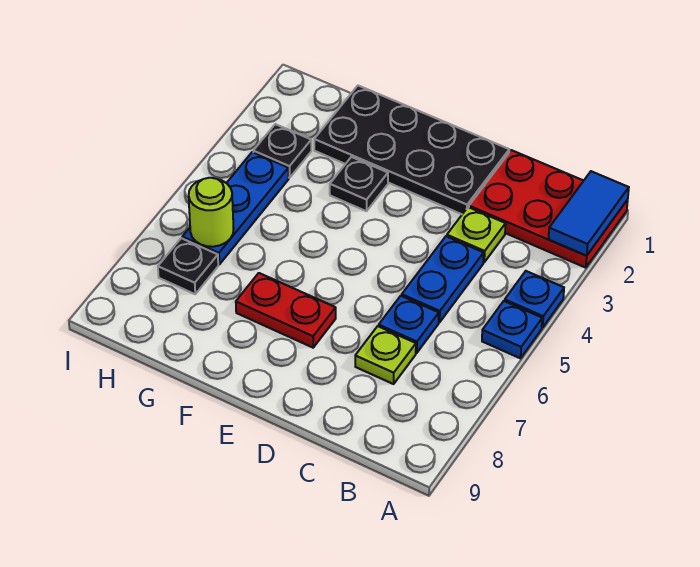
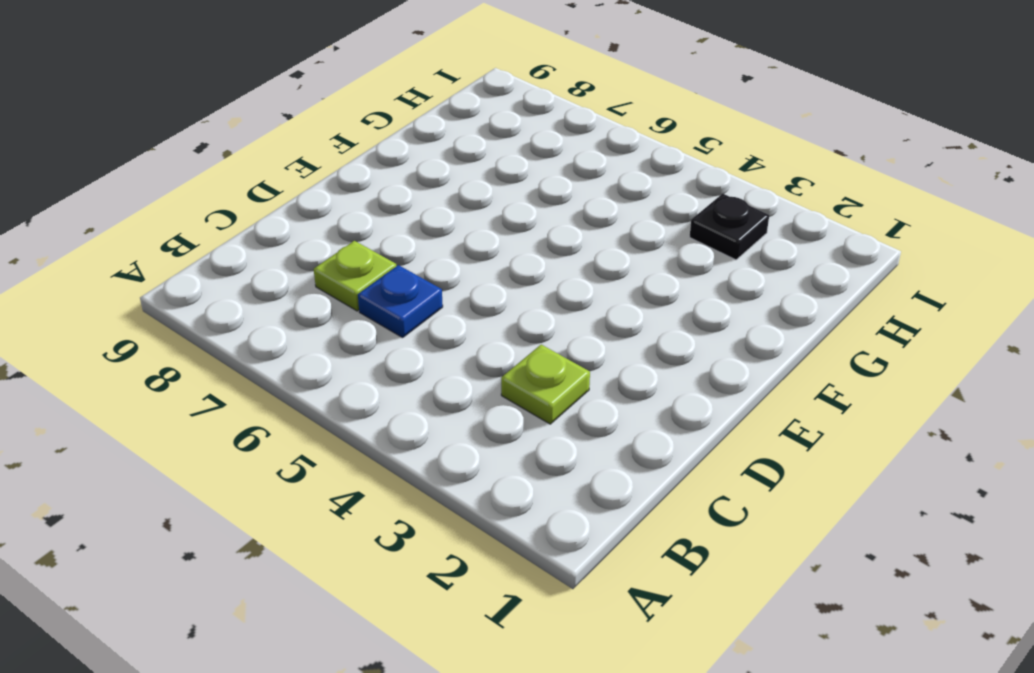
none -> red plate A1:C2 level 1
none -> blue plate A4 level 1
none -> blue plate A5 level 1

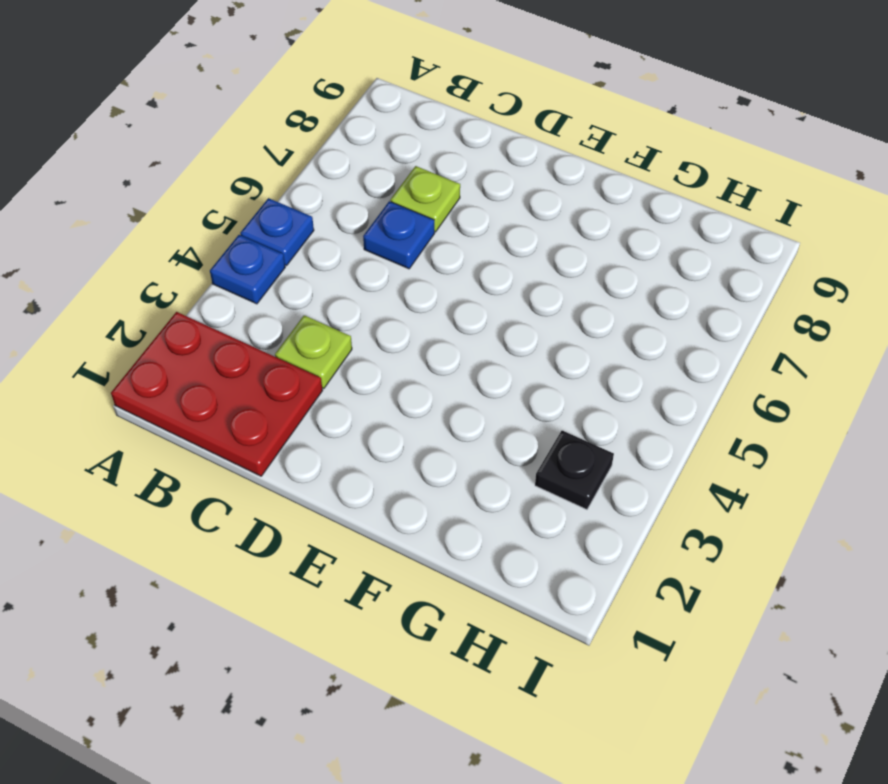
none -> blue plate C4:C5 level 1
none -> black plate D1:G2 level 1
none -> red plate E7:F7 level 1

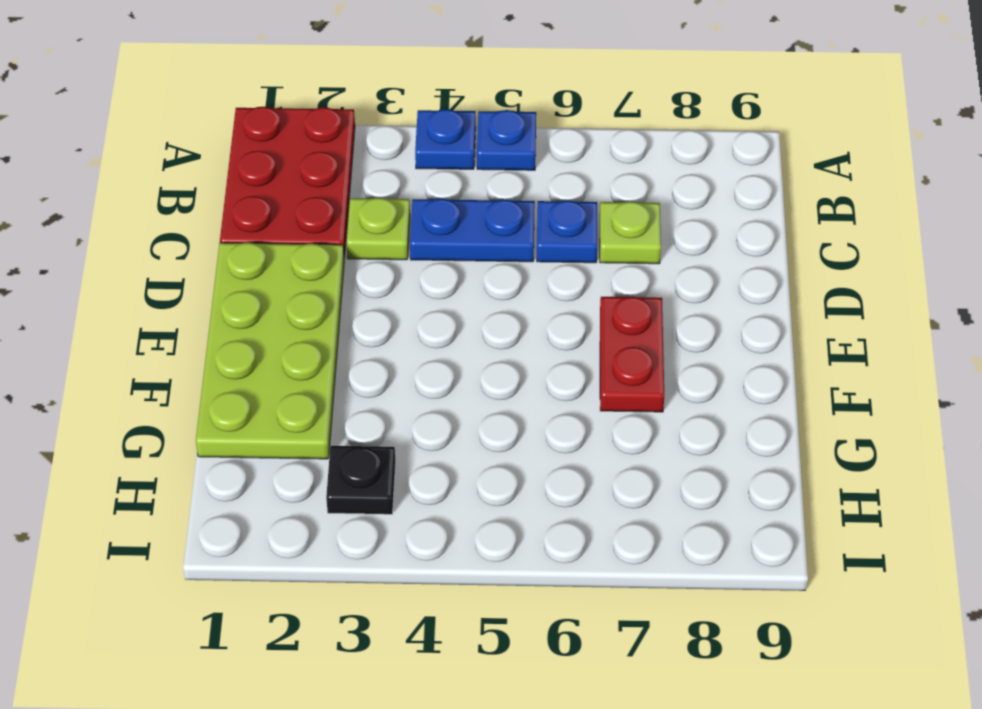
lime plate D1:G2 level 1 -> black plate D1:G2 level 1
none -> black plate F3 level 1
none -> blue plate H4:H6 level 1
none -> black plate H7 level 1

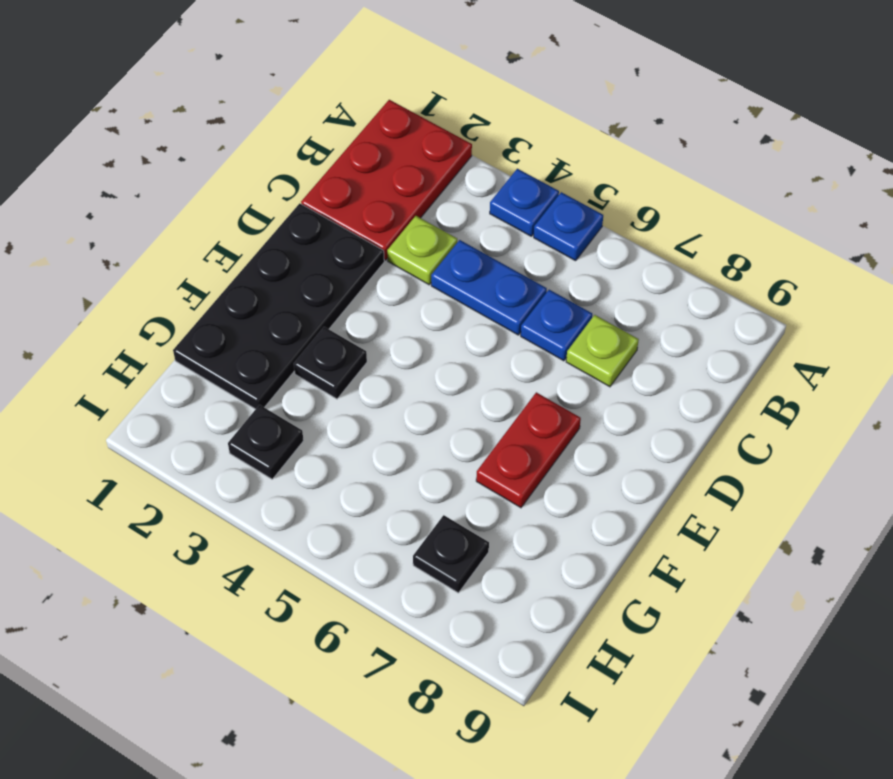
none -> blue plate H4:H6 level 1
none -> blue tile A1:A2 level 2
none -> lime round brick H6 level 2

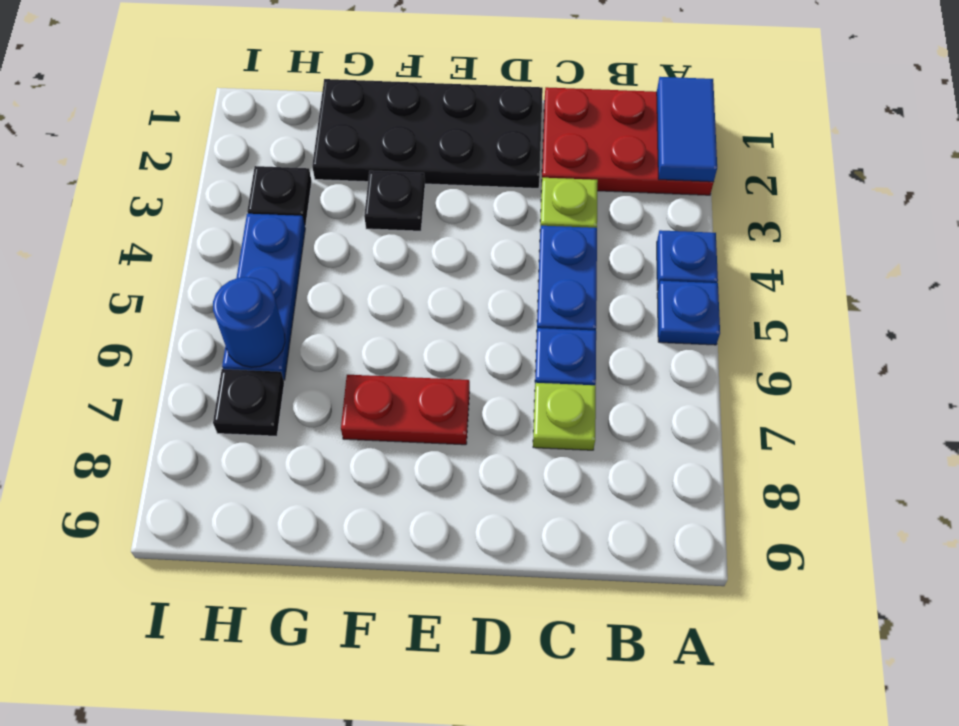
blue round brick H6 level 2 -> lime round brick H6 level 2

